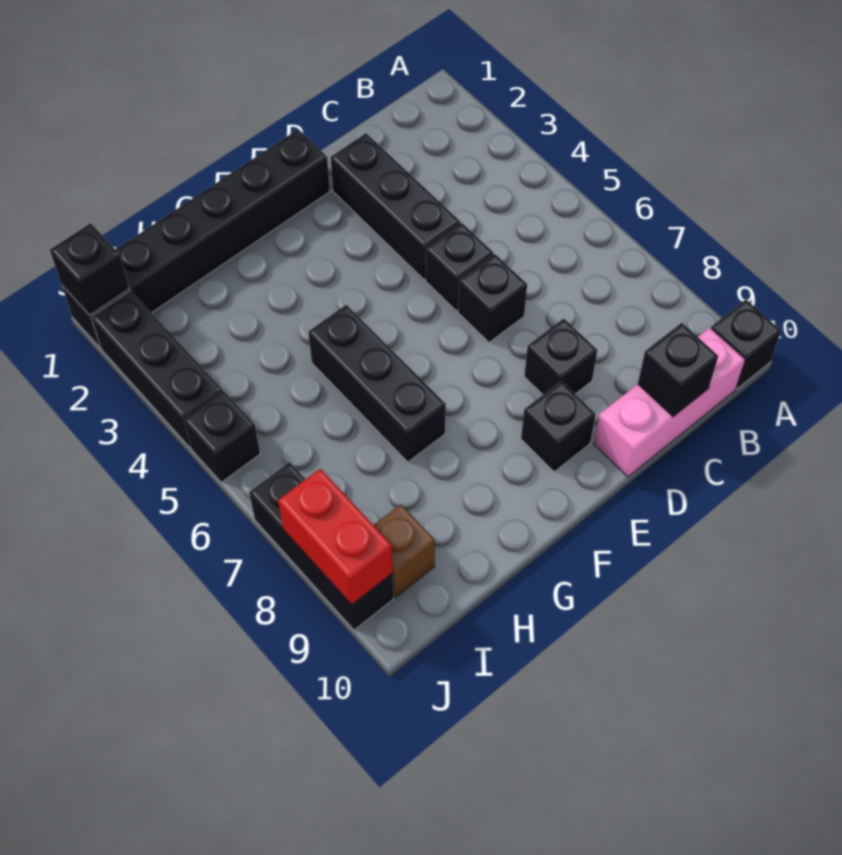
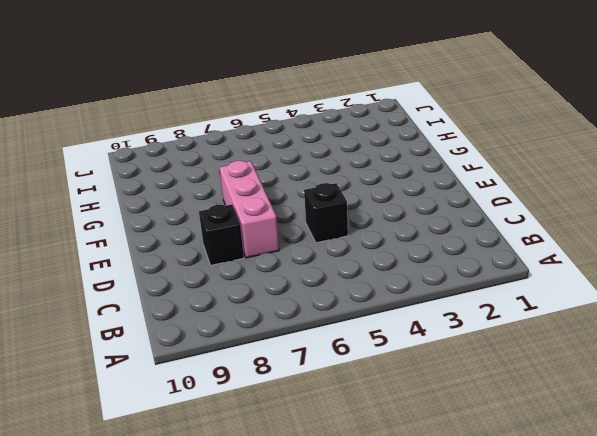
pink brick D7:F7 level 1 -> pink brick B10:D10 level 1
none -> black brick A10 level 1
none -> black brick D2:D4 level 1
none -> black brick D6 level 1

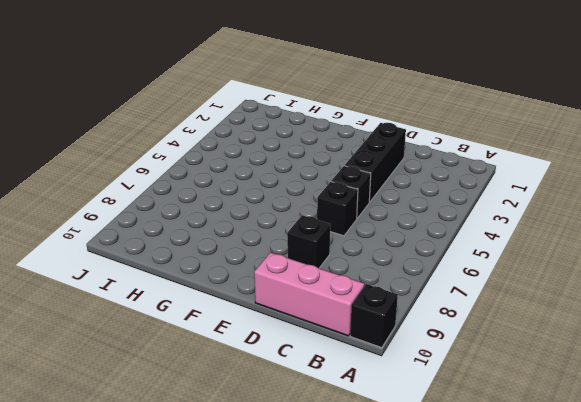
none -> black brick E1:J1 level 1
none -> black brick E9 level 1
none -> black brick G5:G7 level 1

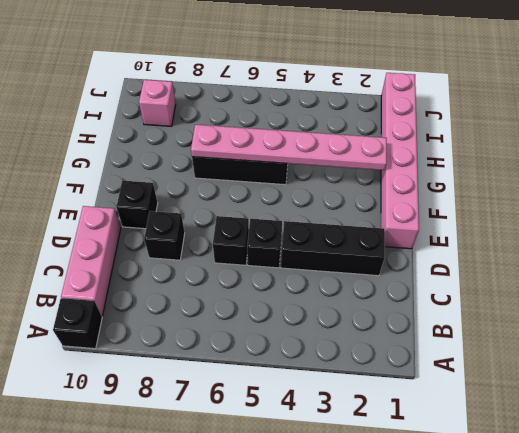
pink brick E1:J1 level 1 -> black brick E1:J1 level 1
pink plate G2:G7 level 2 -> none
pink brick I9 level 1 -> brown brick I9 level 1
none -> black brick J2:J4 level 1
none -> black brick J5 level 1
none -> black brick J7:J9 level 1

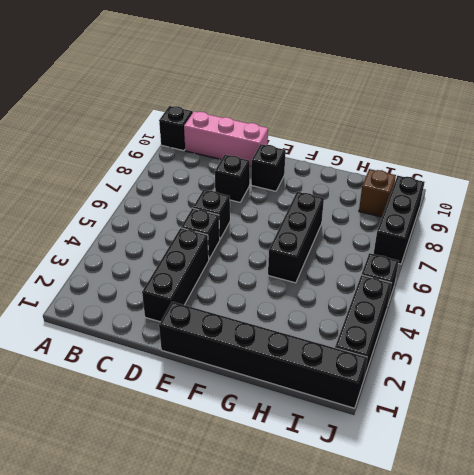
none -> black brick C10 level 2
none -> black brick J1 level 2
none -> red brick J8:J9 level 2

